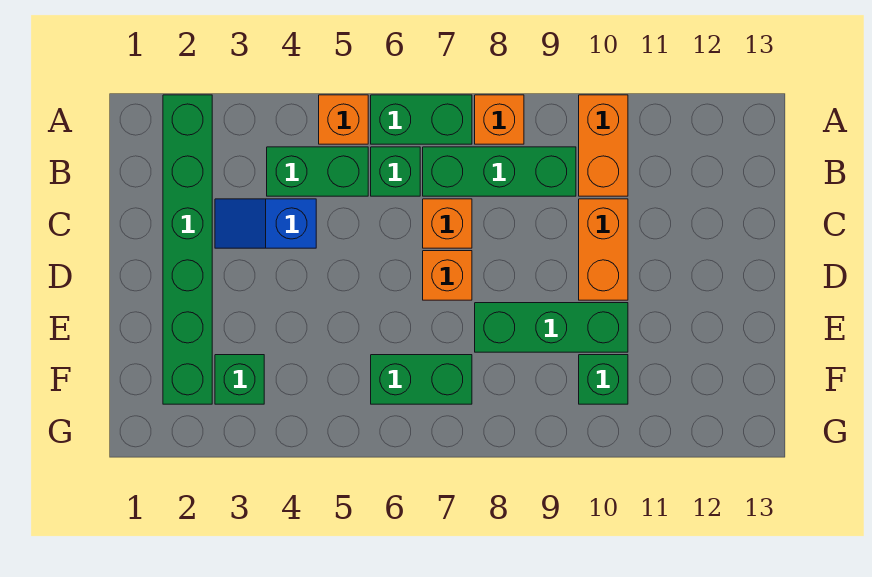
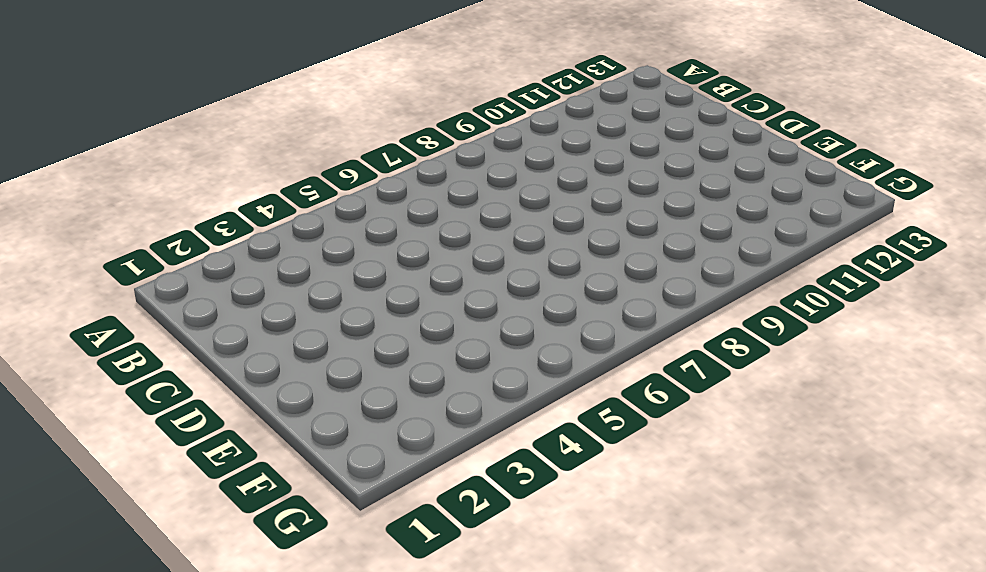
none -> green brick A2:F2 level 1
none -> orange brick A5 level 1
none -> green brick A6:A7 level 1

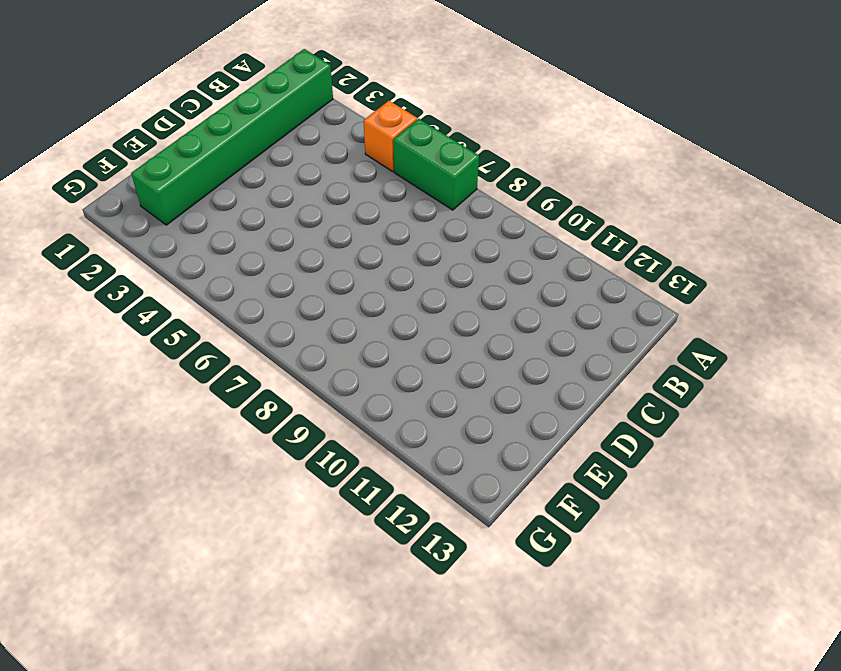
none -> orange brick A8 level 1
none -> orange brick A10:B10 level 1
none -> green brick B4:B5 level 1

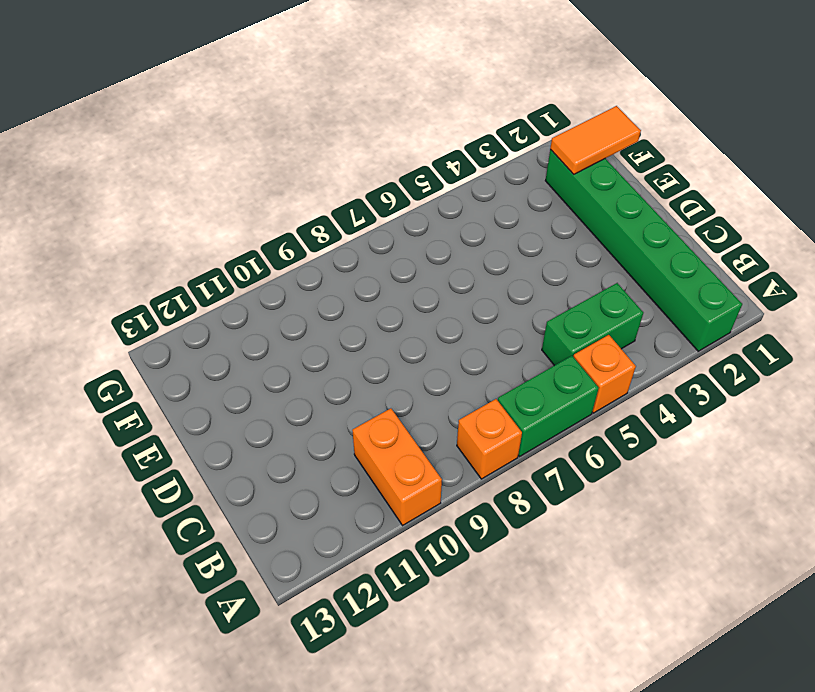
orange tile F1:F2 level 2 -> none
none -> green brick B6 level 1
none -> green brick B7:B9 level 1
none -> blue slope C3:C4 level 1 top 4

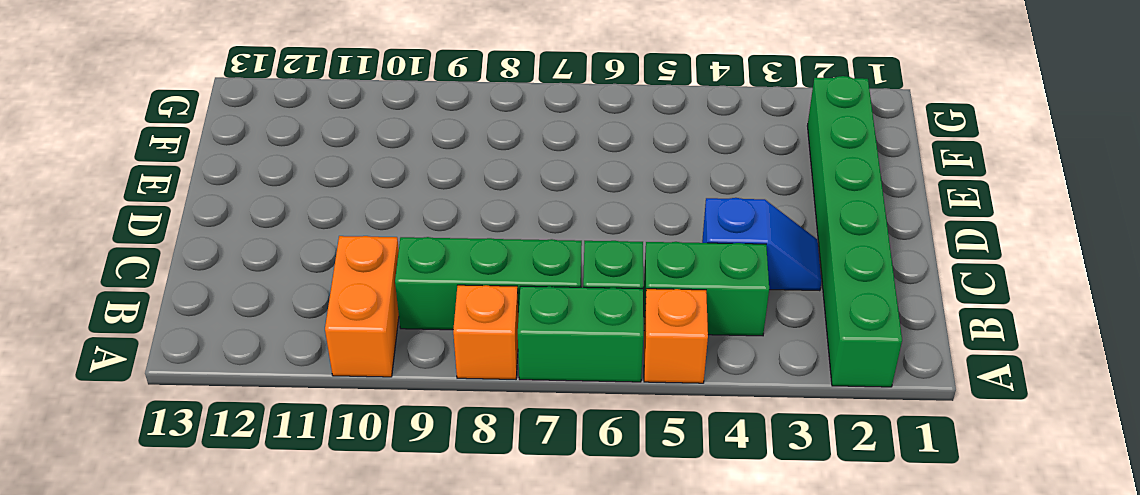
none -> orange brick C7 level 1
none -> orange brick C10:D10 level 1
none -> orange brick D7 level 1

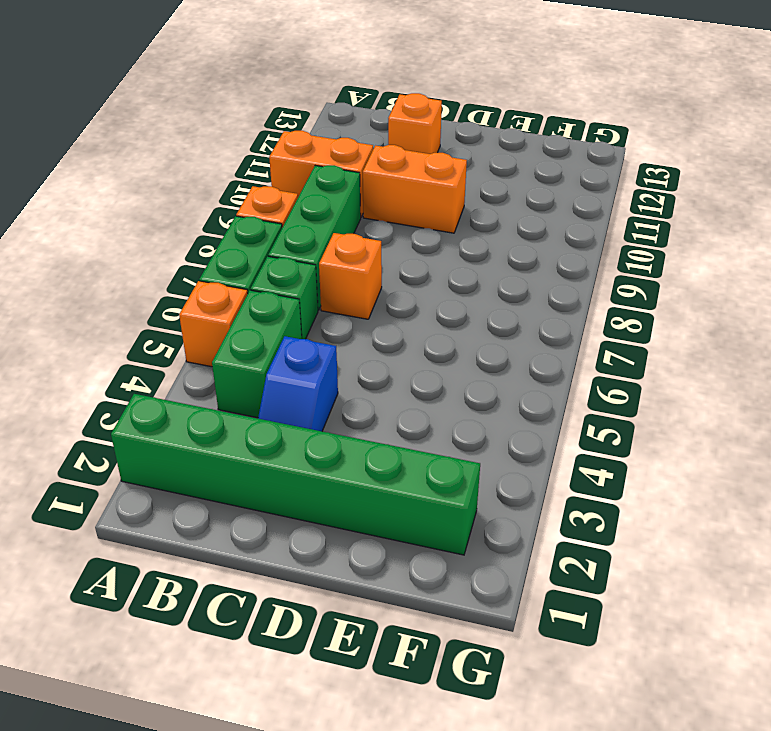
orange brick C12 level 1 -> orange brick D7 level 1
none -> green brick E8:E10 level 1
none -> green brick F3 level 1
none -> green brick F6:F7 level 1

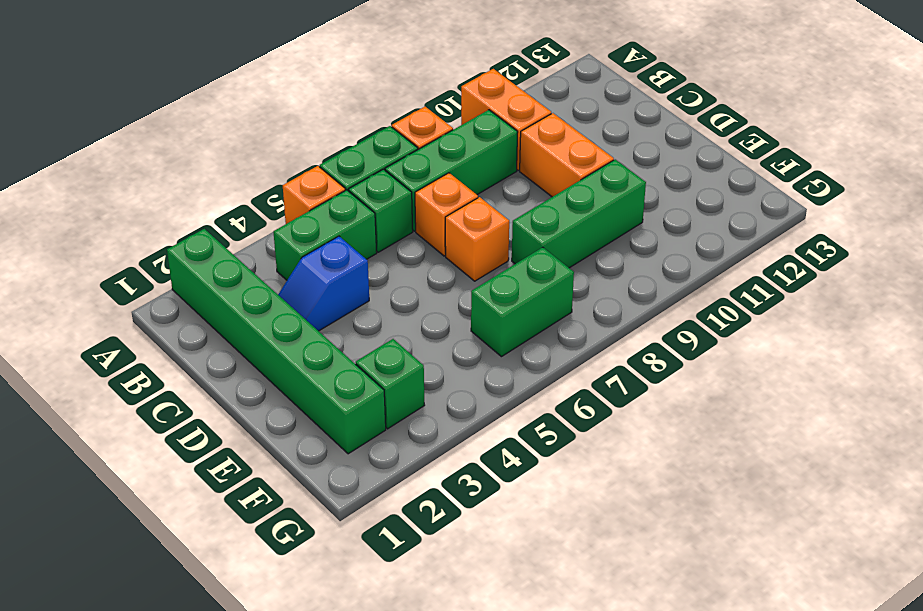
none -> green brick F10 level 1

